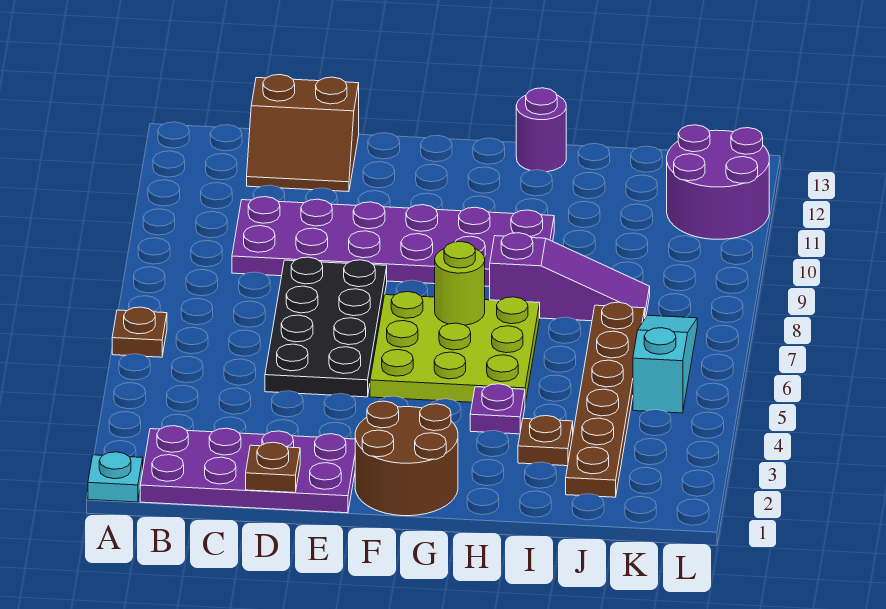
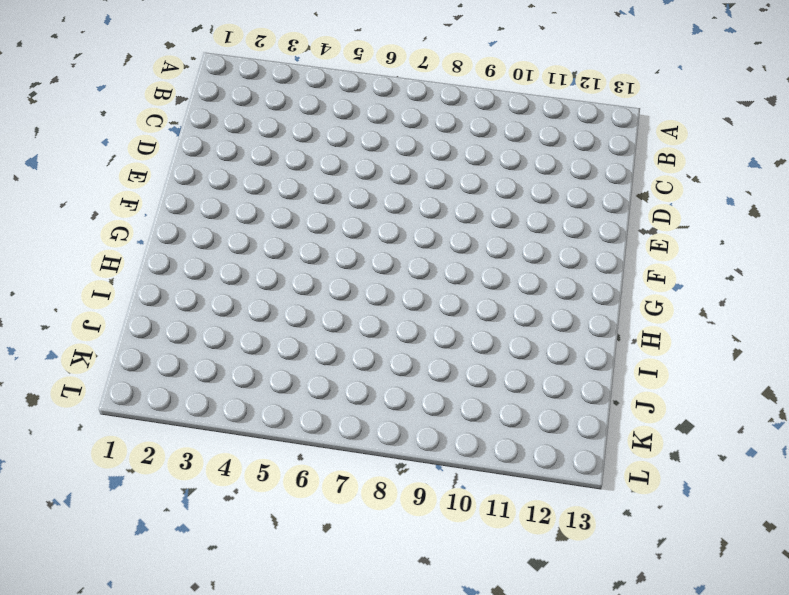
none -> cyan plate A1 level 1
none -> brown plate A6 level 1
none -> purple plate B1:E2 level 1

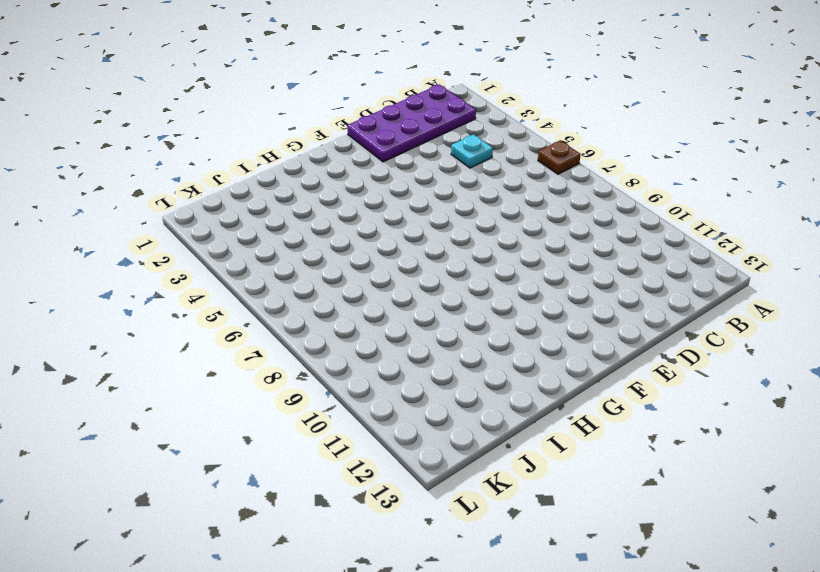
cyan plate C4 level 1 -> cyan plate A1 level 1
none -> purple plate C9:H10 level 1
none -> brown slope C12:D13 level 1 top 13
none -> black plate D5:E8 level 1

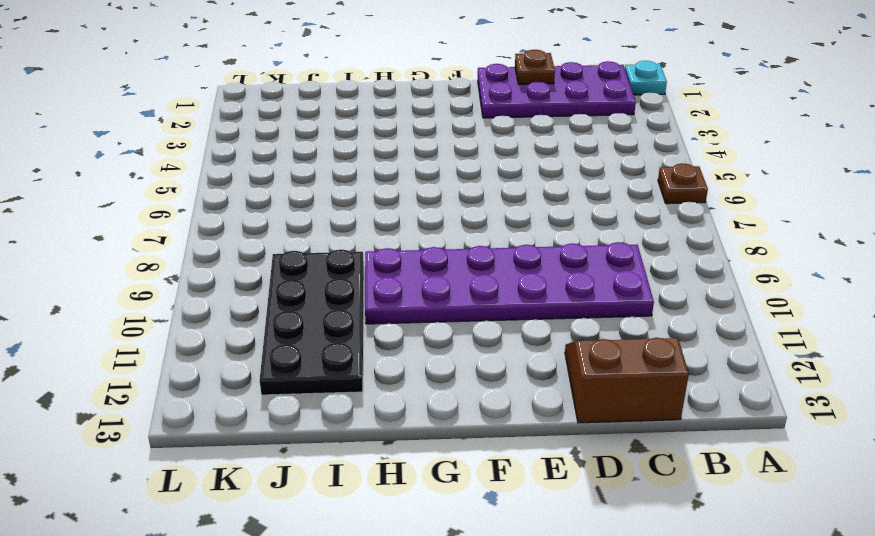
black plate I9:J12 level 1 -> black plate D5:E8 level 1
none -> brown round brick F1:G2 level 1
none -> lime plate F5:H7 level 1
none -> purple plate H4 level 1

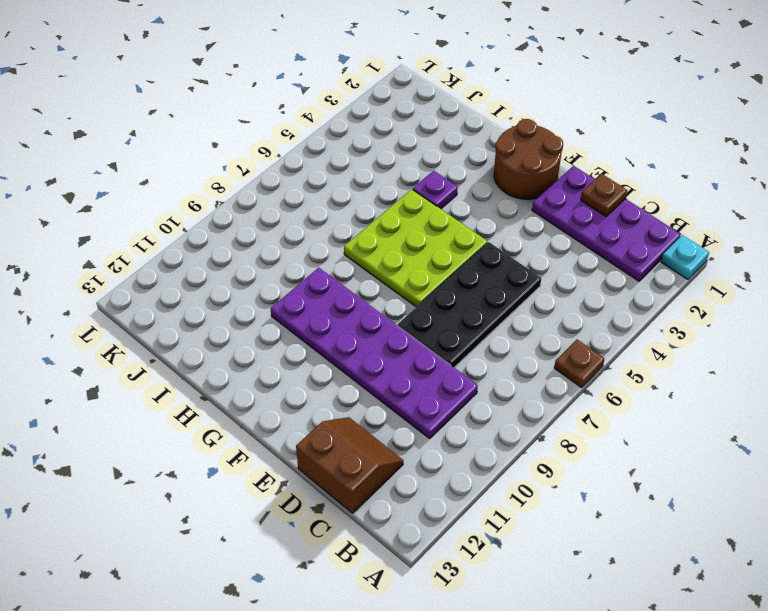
none -> purple slope H8:J8 level 1 top H
none -> purple round brick H13 level 1
none -> brown plate I3 level 1

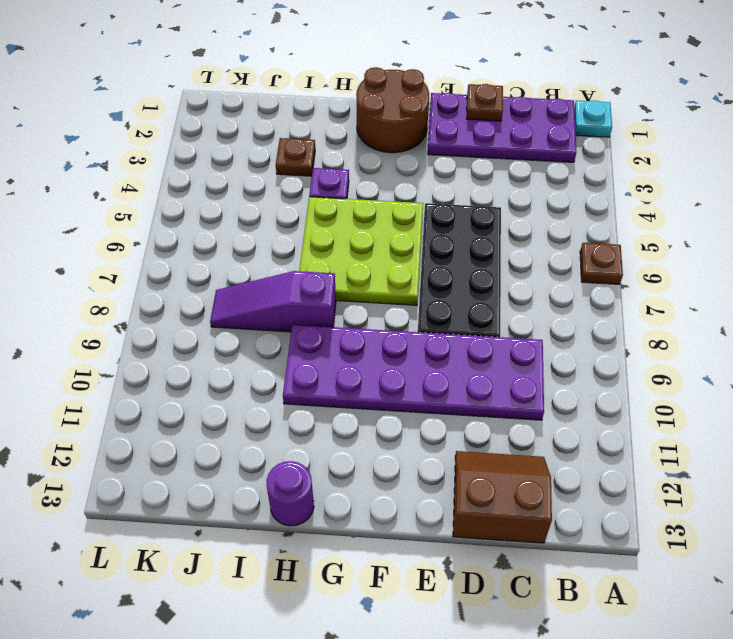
none -> brown plate J2:J7 level 1
none -> cyan slope K5:K7 level 1 top 5
none -> purple round brick K11:L12 level 1

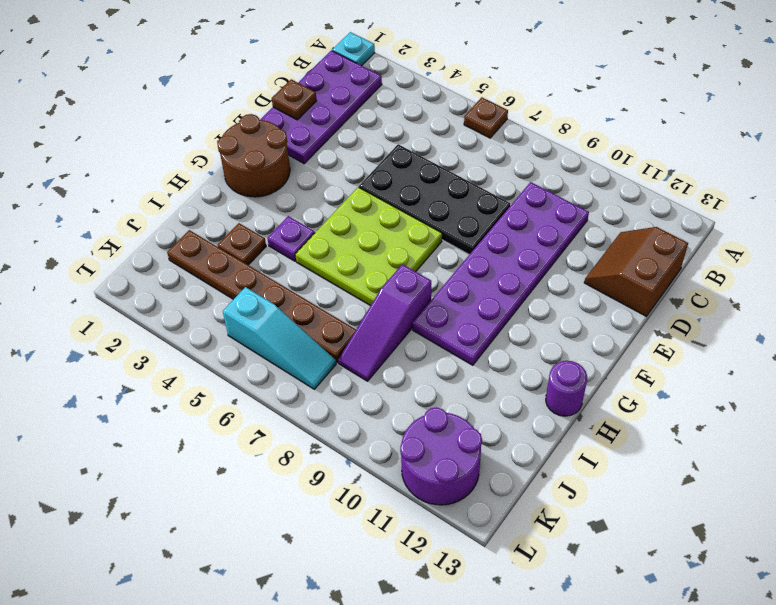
none -> lime round brick G7 level 2

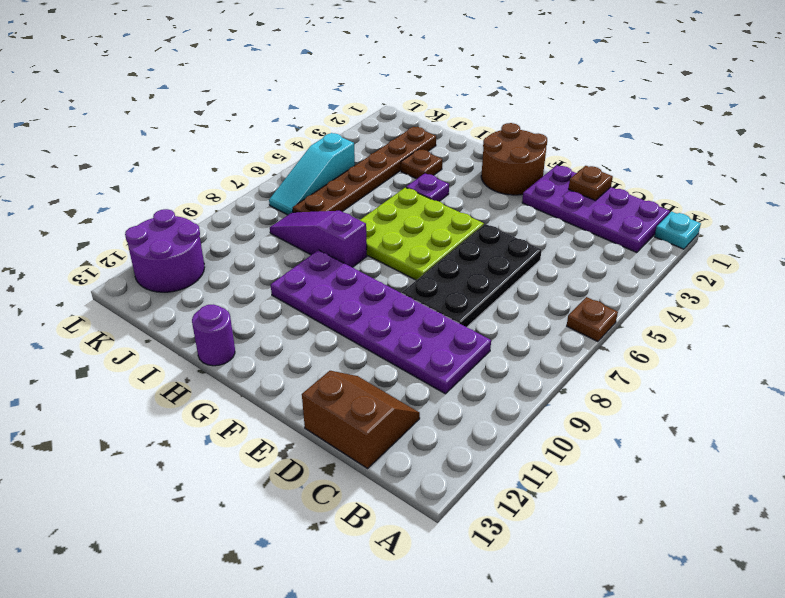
none -> lime round brick G7 level 2

